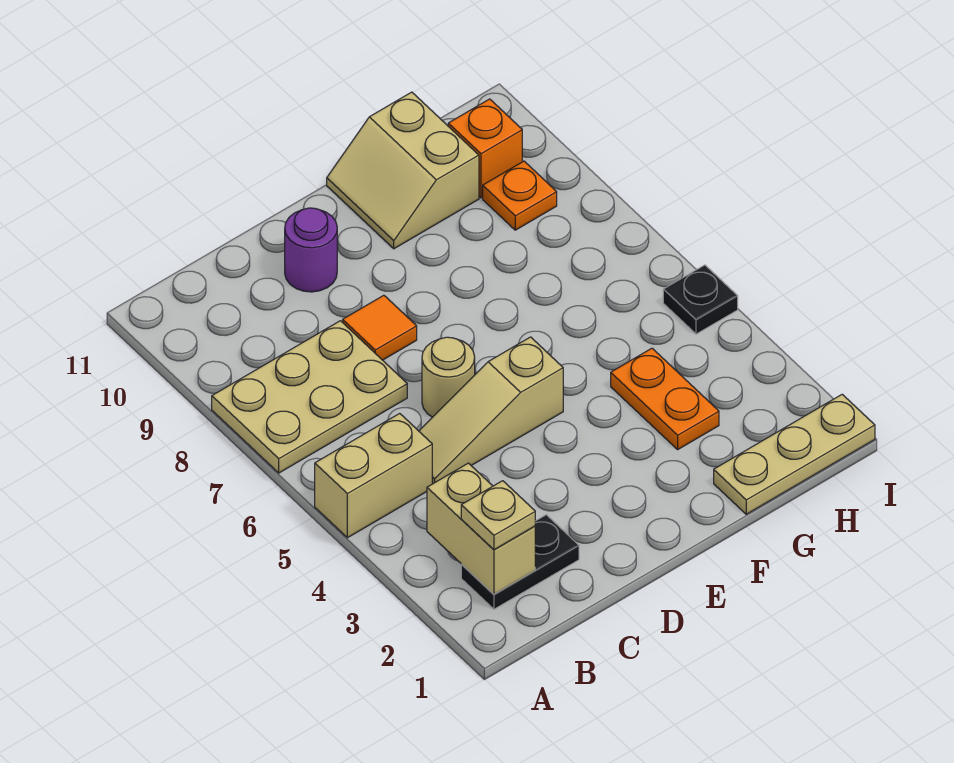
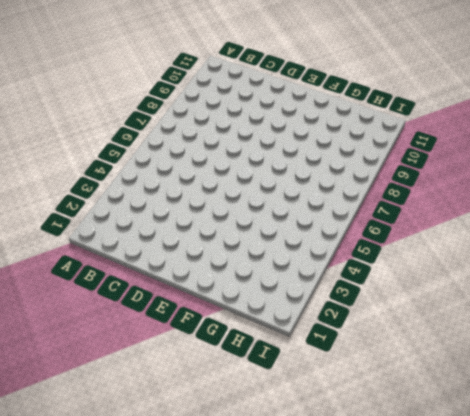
none -> tan brick A5:B5 level 1
none -> tan plate A7:C8 level 1
none -> black plate B2:C2 level 1

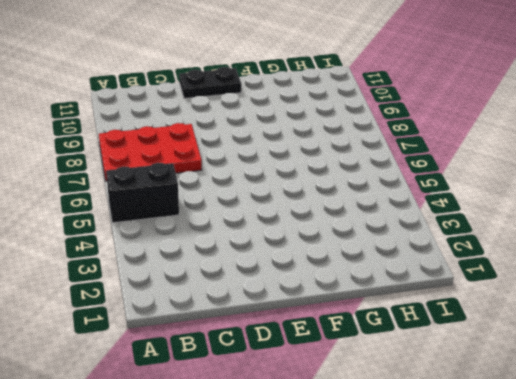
black brick A5:B5 level 1 -> tan brick A5:B5 level 1
red plate A7:C8 level 1 -> tan plate A7:C8 level 1
black plate D11:E11 level 1 -> black plate B2:C2 level 1
none -> tan slope C5:E5 level 1 top E
none -> tan round brick D6 level 1
none -> orange tile D8 level 1

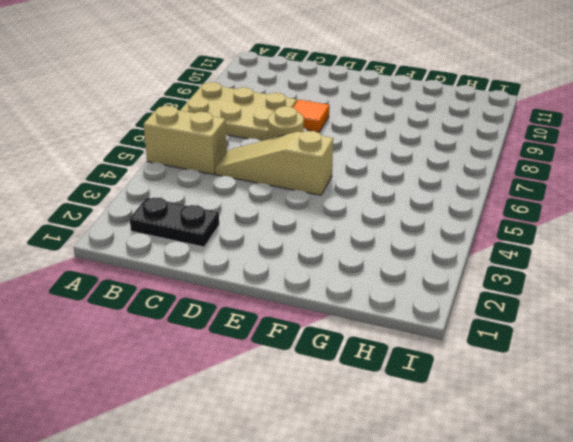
none -> purple round brick D10 level 1
none -> tan slope F10:G11 level 1 top G
none -> tan plate G1:I1 level 1

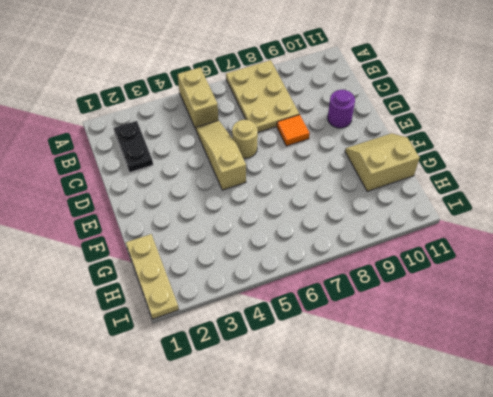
none -> orange plate G3:G4 level 1
none -> orange plate H9 level 1
none -> orange brick H10 level 1

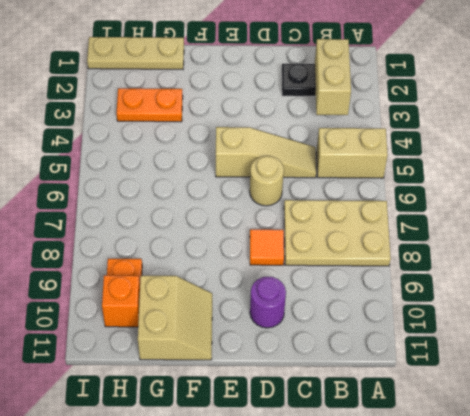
orange plate G3:H3 level 1 -> orange plate G3:G4 level 1
none -> black plate I5 level 1
none -> tan plate B2 level 3

